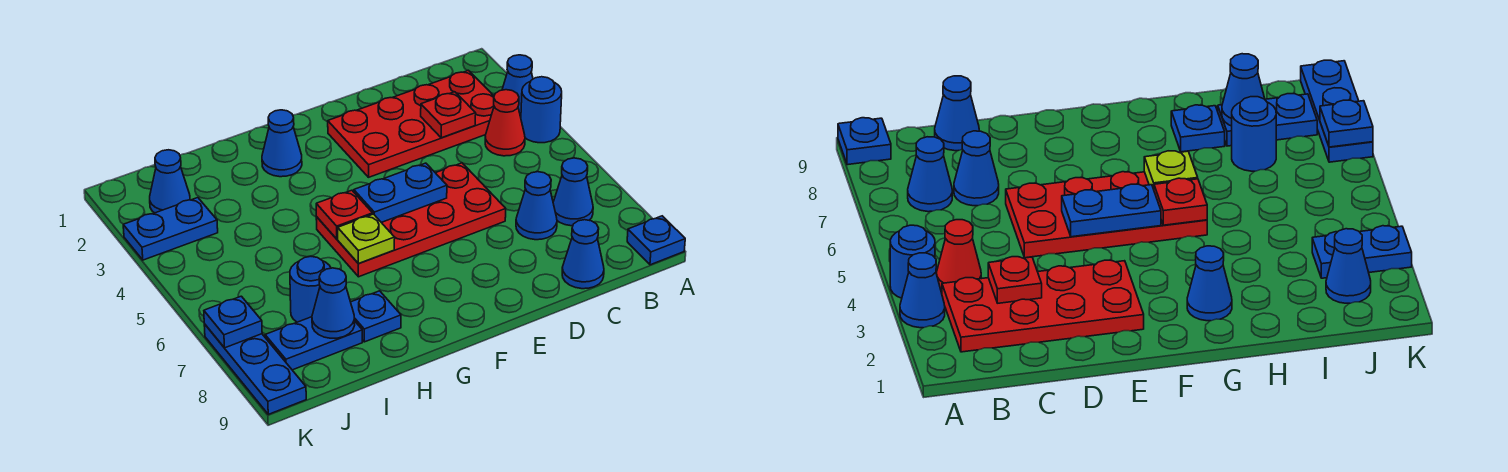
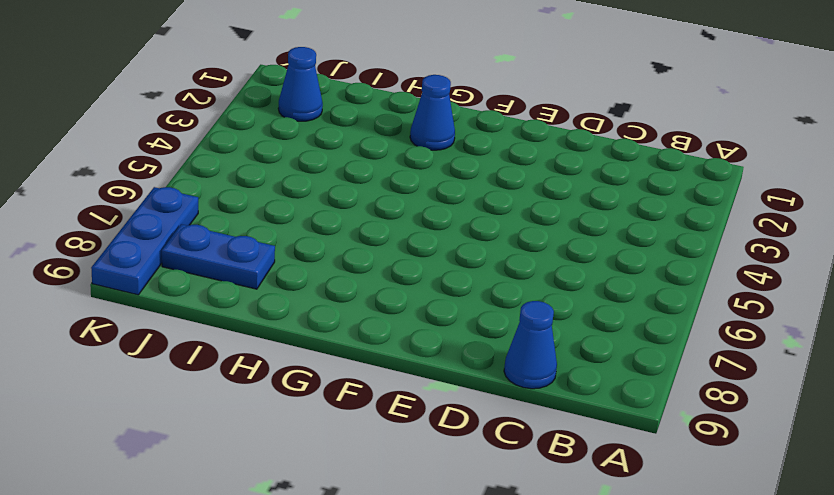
none -> blue cone A3 level 1
none -> blue round brick A4 level 1
none -> blue plate A9 level 1

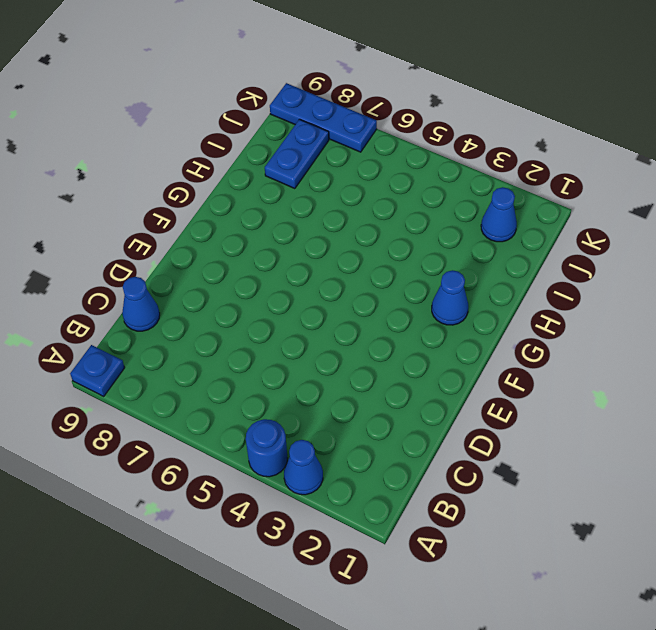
none -> red plate B2:E3 level 1
none -> red cone B4 level 1
none -> blue cone B7 level 1

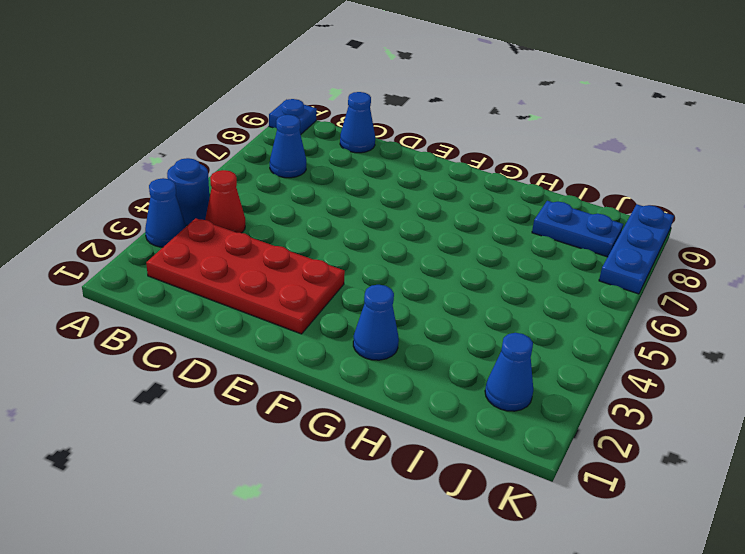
none -> blue cone C7 level 1
none -> red plate D5:G6 level 1
none -> blue plate H8 level 1

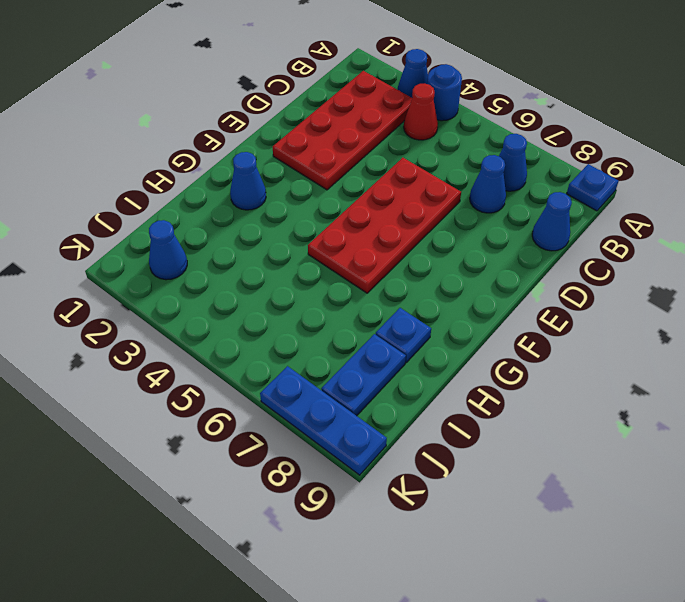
none -> blue round brick I7 level 1
none -> blue plate J3:K3 level 1
none -> red plate C3 level 2

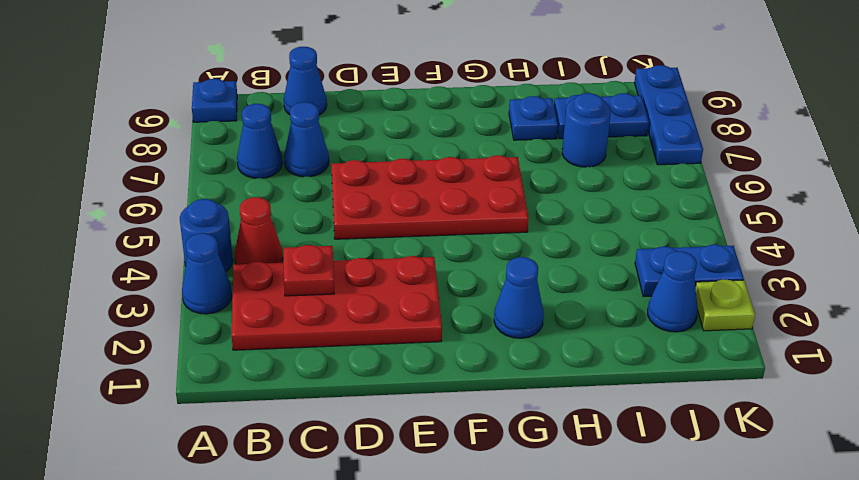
lime plate K2 level 1 -> lime plate G6 level 2
none -> blue plate E5:F5 level 2
none -> red plate G5 level 2
none -> blue cone I8 level 2

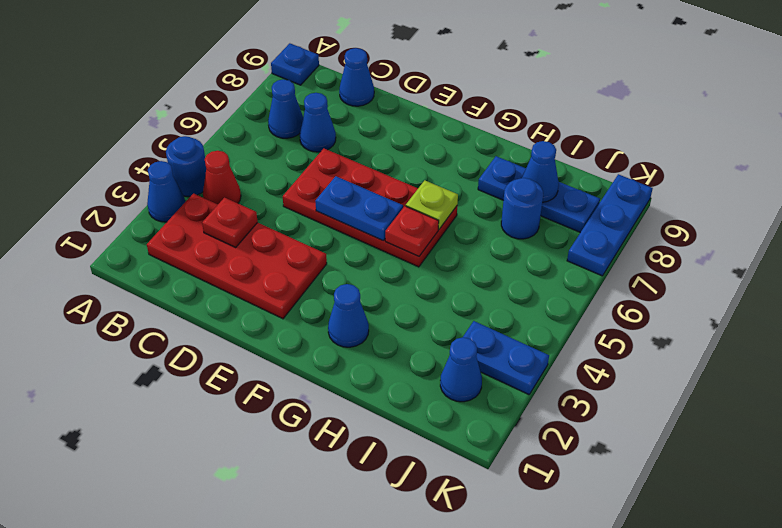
none -> blue plate K7 level 2

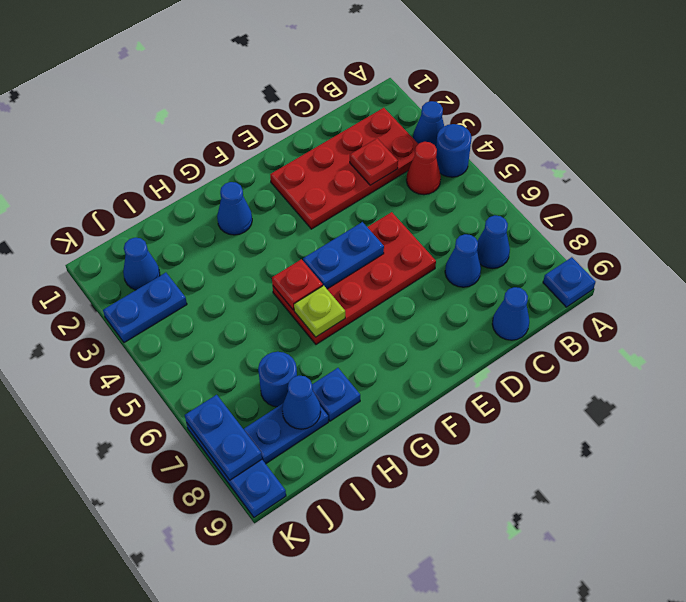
blue plate K7:K8 level 2 -> blue plate K7 level 2

